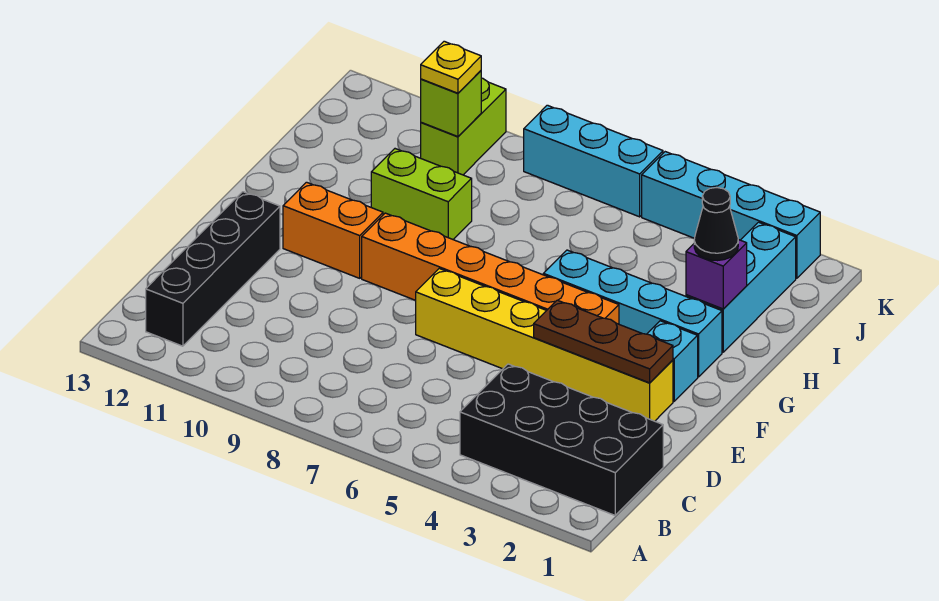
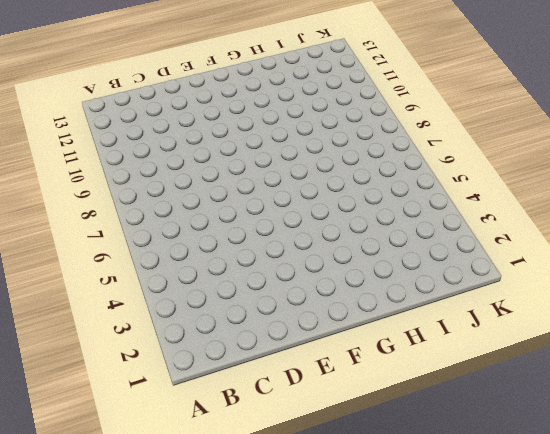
none -> black brick B1:C4 level 1
none -> black brick B12:E12 level 1
none -> yellow brick E2:E7 level 1

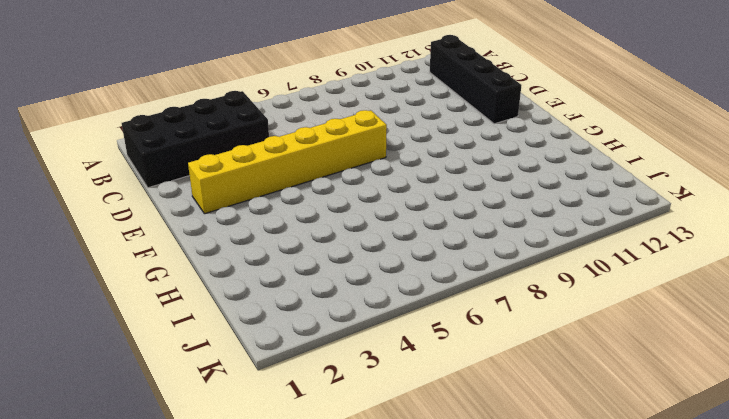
none -> cyan brick F2 level 1
none -> orange brick F4:F9 level 1
none -> orange brick F10:F11 level 1

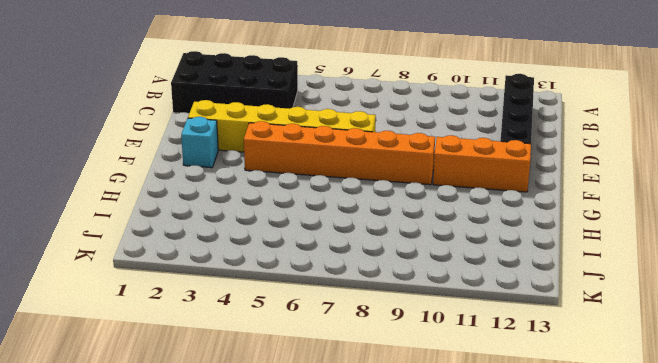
orange brick F10:F12 level 1 -> orange brick F10:F11 level 1
none -> cyan brick G2:G5 level 1
none -> cyan brick H2:J2 level 1
none -> lime brick H9:H10 level 1

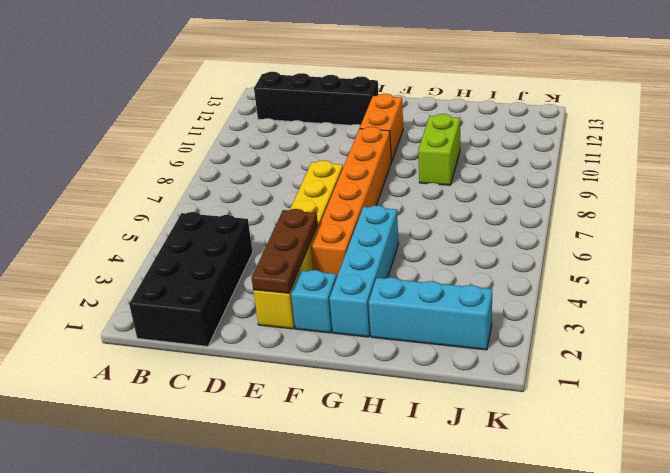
none -> lime brick J10:K10 level 1
none -> cyan brick K2:K5 level 1
none -> cyan brick K6:K8 level 1

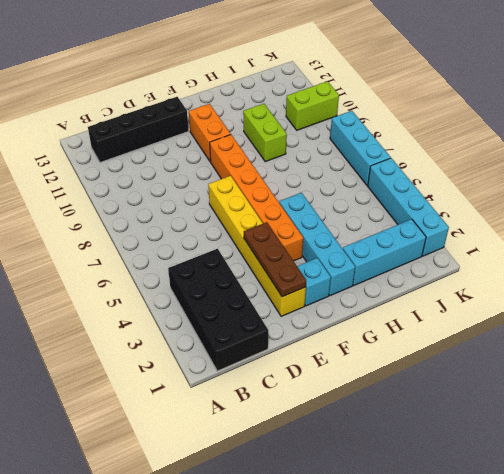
none -> purple brick H2 level 2
none -> lime brick J10 level 2
none -> black cone H2 level 3

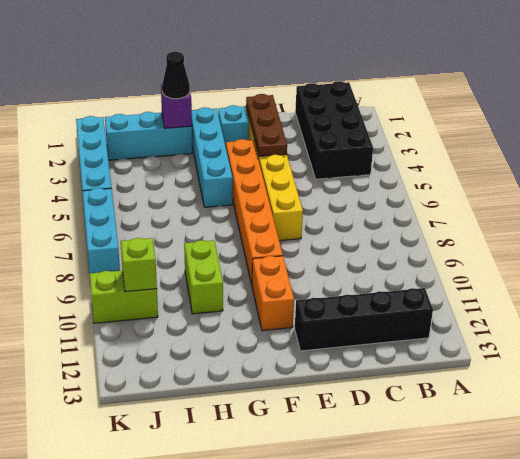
none -> yellow plate J10 level 3

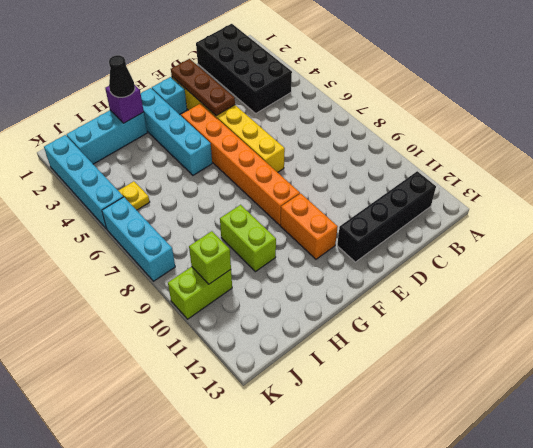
yellow plate J5 level 1 -> yellow plate J10 level 3

